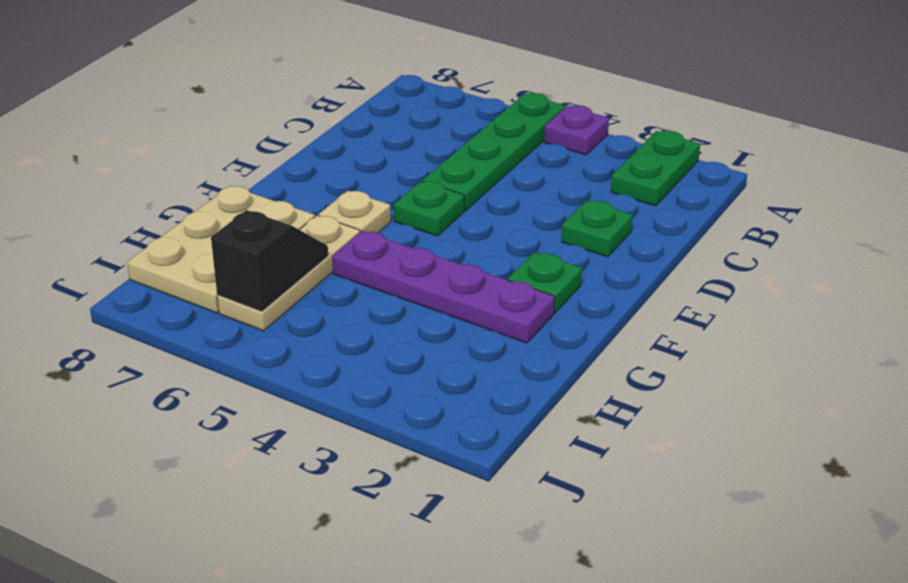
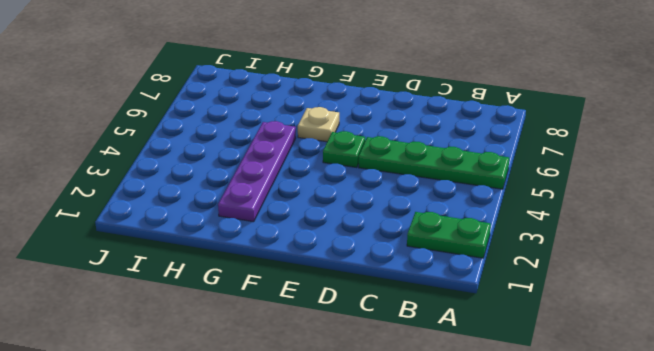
none -> purple plate A4 level 1
none -> green plate D2 level 1

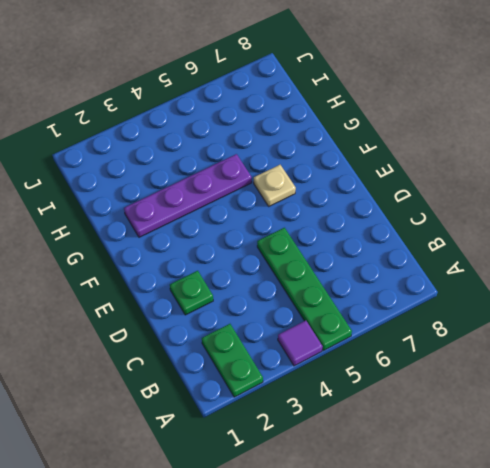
purple tile A4 level 1 -> purple plate A4 level 1
none -> green plate E5 level 1
none -> green plate F2 level 1

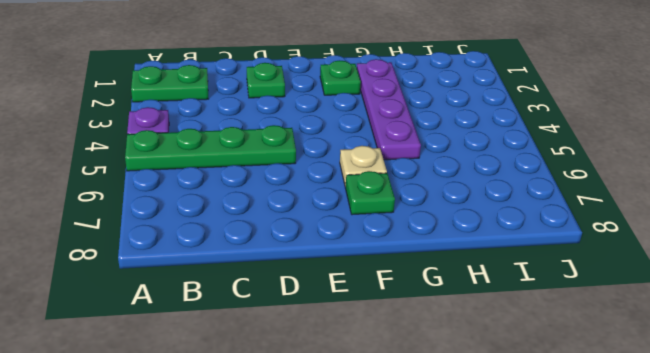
green plate F7 level 1 -> green plate E5 level 1
none -> tan plate G6:I6 level 1
none -> tan plate G7:I8 level 1

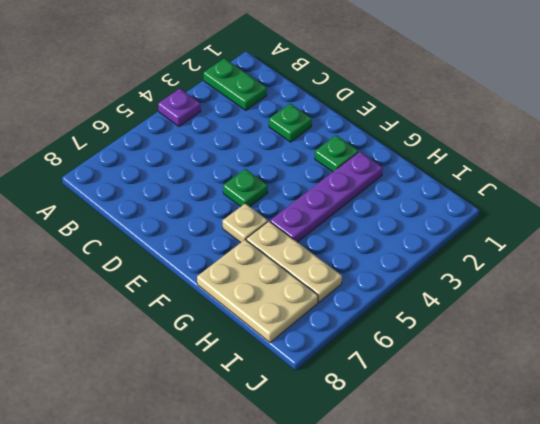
none -> green plate A5:D5 level 1
none -> black slope H6:I6 level 2 top I

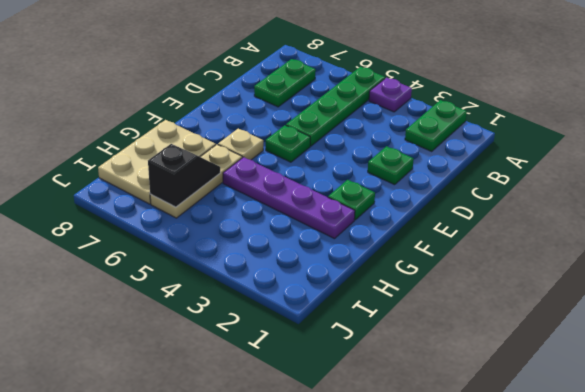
green plate B7:C7 level 1 -> none

